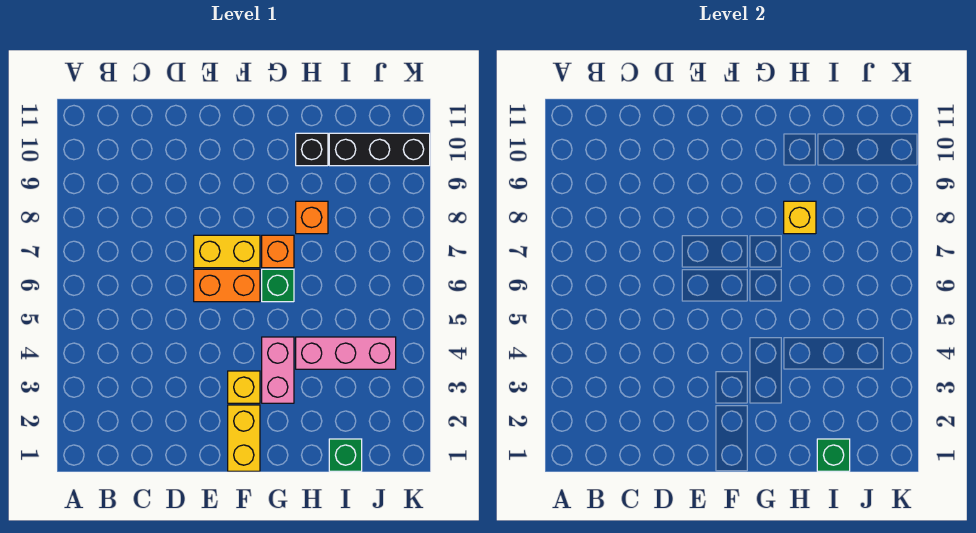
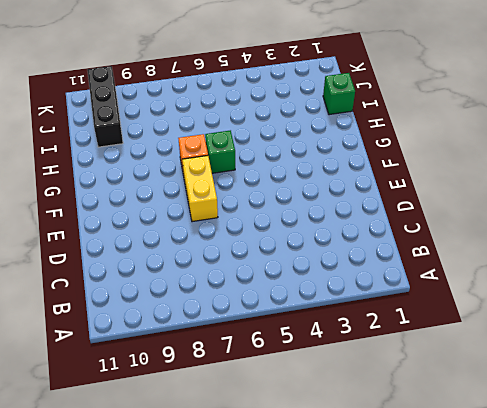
none -> orange brick E6:F6 level 1
none -> yellow brick F1:F2 level 1
none -> yellow brick F3 level 1

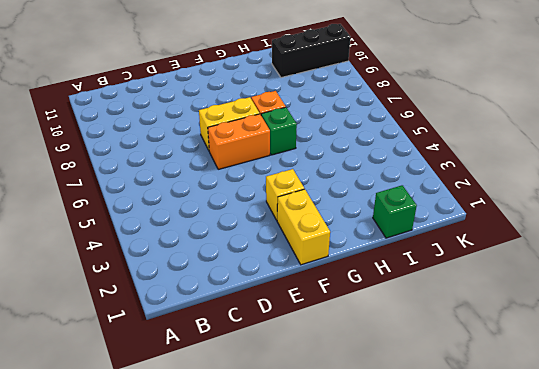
none -> pink brick G3:G4 level 1
none -> pink brick H4:J4 level 1
none -> orange brick H8 level 1

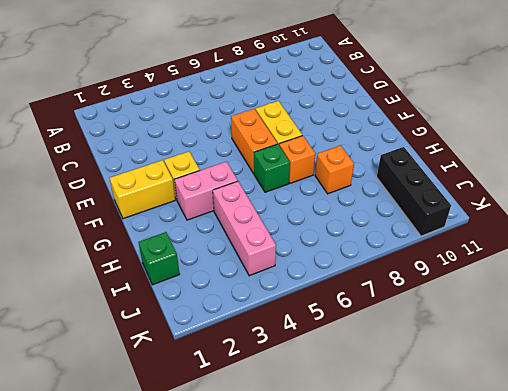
none -> black brick H10 level 1
none -> yellow brick H8 level 2
none -> green brick I1 level 2

